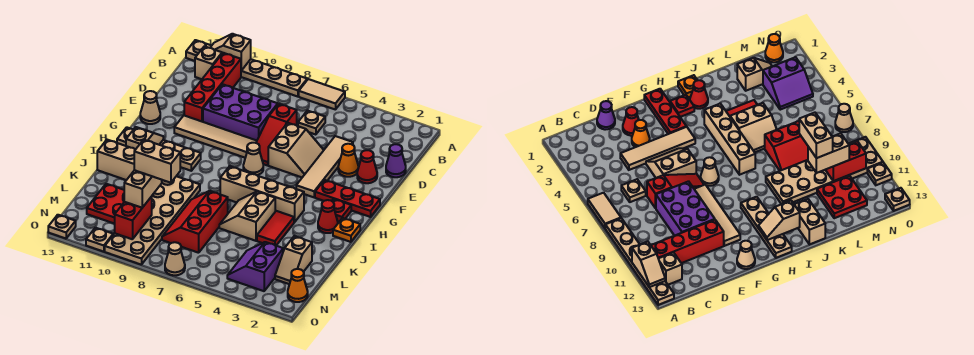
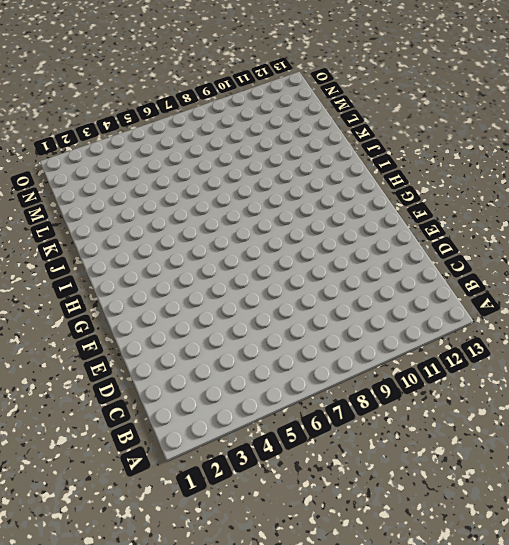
none -> tan tile A6:A7 level 1
none -> tan plate A8:A13 level 1
none -> red brick B11:E11 level 1
none -> tan brick B12 level 1

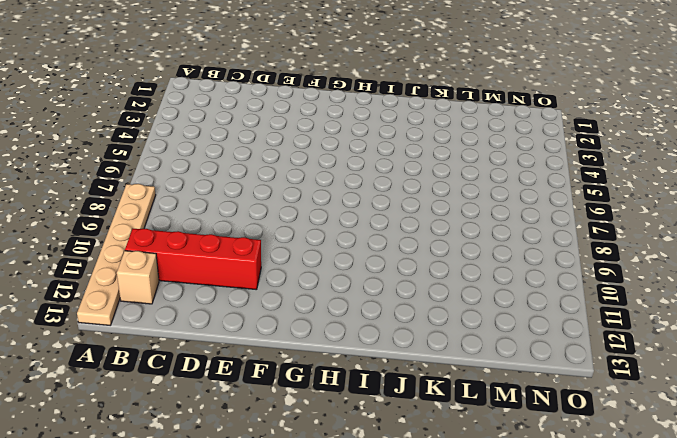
none -> tan tile A6:A7 level 1
none -> tan plate C6 level 1
none -> purple cone D1 level 1
none -> tan tile D4:G4 level 1

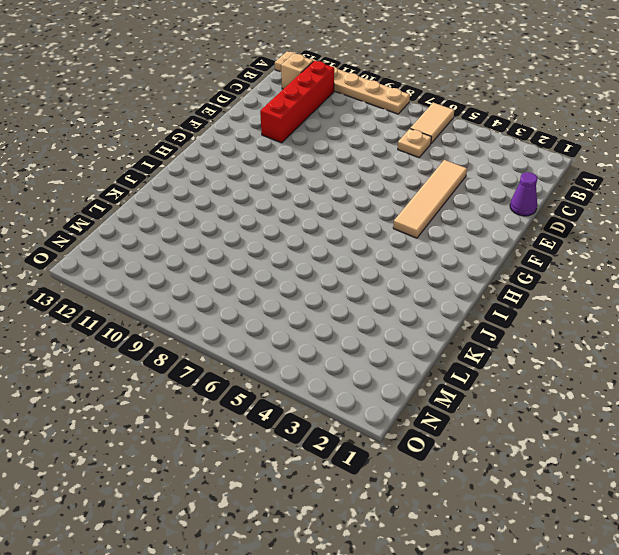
tan tile A6:B6 level 1 -> tan tile A6:A7 level 1
none -> red slope D7:F7 level 1 top D
none -> purple brick D8:E10 level 1
none -> red cone E2 level 1
none -> orange cone E3 level 1

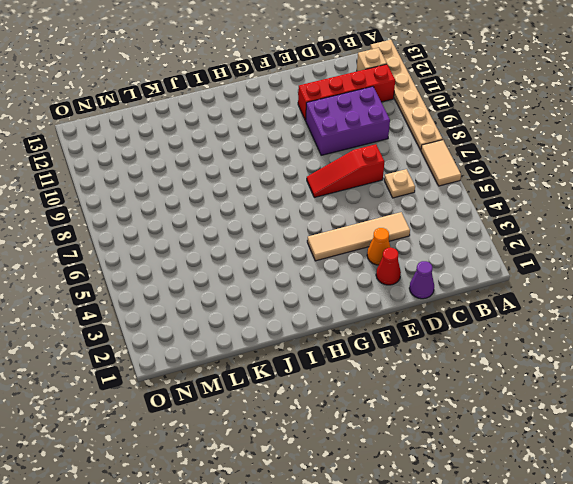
purple brick C9:E10 level 1 -> purple brick D8:E10 level 1
none -> tan slope E5:F6 level 1 top 6
none -> tan tile F8:F11 level 1
none -> tan cone F13 level 1
none -> red plate G1:G3 level 1

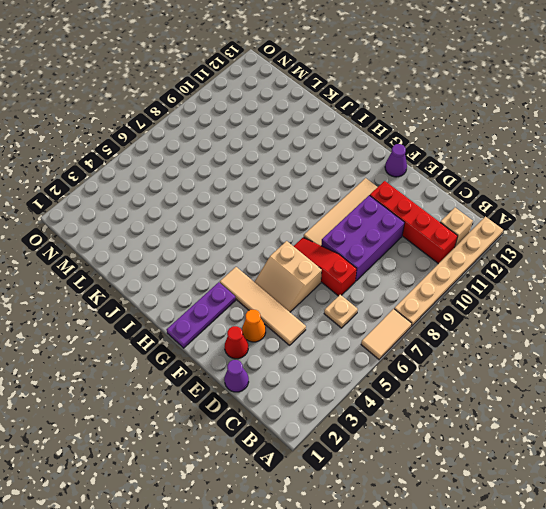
purple cone F13 level 1 -> tan cone F13 level 1
purple plate G1:G3 level 1 -> red plate G1:G3 level 1
none -> tan cone G7 level 1
none -> red plate H2 level 1
none -> tan plate H10:H13 level 1
none -> orange plate I1 level 1

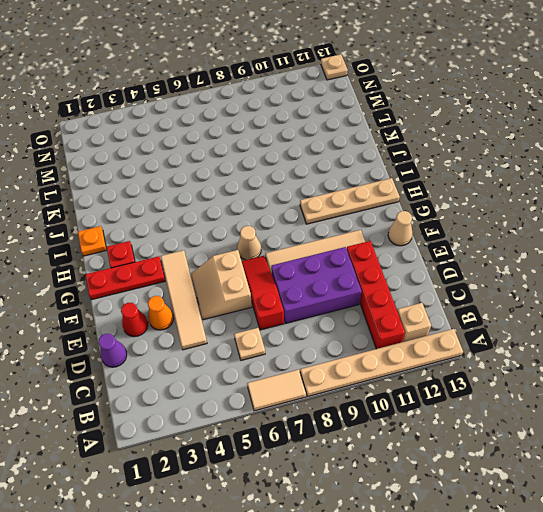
none -> red cone I2 level 1
none -> tan brick I4:I7 level 1
none -> red tile J4:K4 level 1
none -> tan slope J5:K6 level 1 top 5

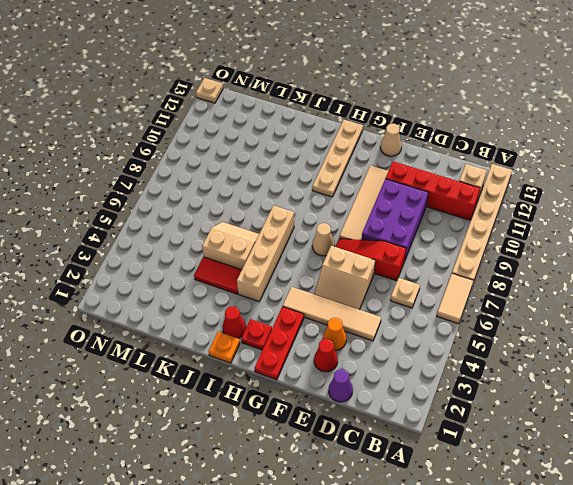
none -> tan plate J9:O10 level 1
none -> tan brick J12:J13 level 1
none -> red slope K7:M8 level 1 top 7
none -> tan slope L2:M2 level 1 top L

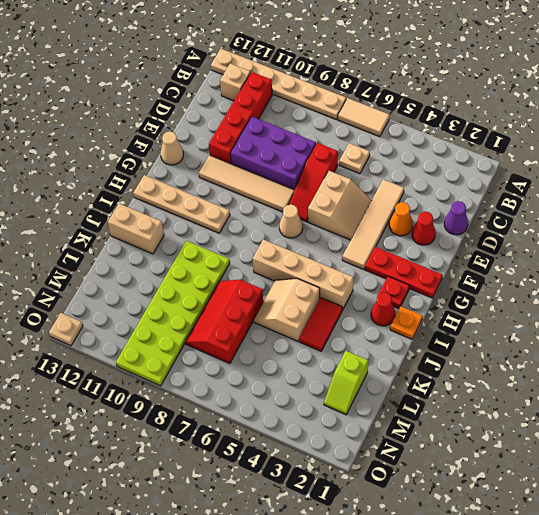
lime plate J9:O10 level 1 -> tan plate J9:O10 level 1
lime slope L2:M2 level 1 top L -> tan slope L2:M2 level 1 top L
none -> red plate L11:M12 level 1
none -> purple slope M3:N4 level 1 top 3
none -> orange cone N1 level 1
none -> tan cone O7 level 1

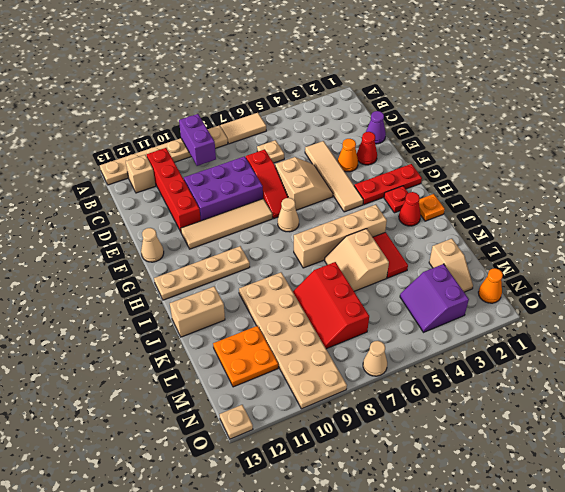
purple brick A9:B9 level 2 -> none
orange plate L11:M12 level 1 -> red plate L11:M12 level 1
none -> tan plate O11 level 1
none -> tan slope A11:A12 level 2 top 11
none -> tan slope H12:I12 level 2 top I
none -> red brick M10:N10 level 2

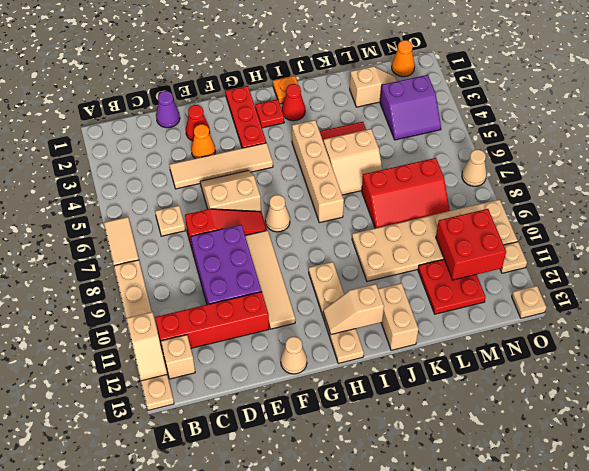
red brick M10:N11 level 2 -> red brick M10:N10 level 2
none -> tan brick L10:M10 level 3
none -> tan brick L9:L10 level 4

